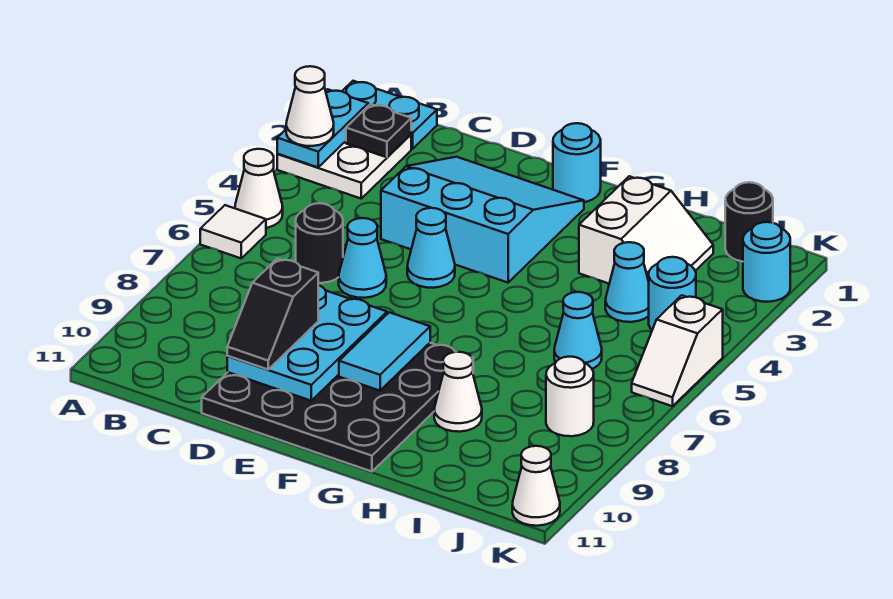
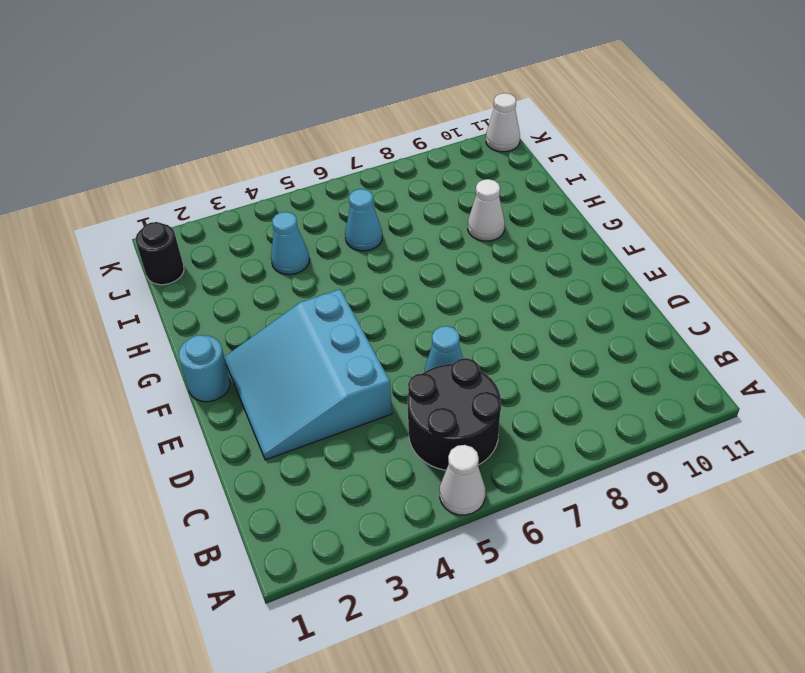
black round brick B5:C6 level 1 -> black round brick C6 level 1
none -> cyan plate A1:B1 level 1
none -> white plate A2:B3 level 1
none -> white tile A6 level 1

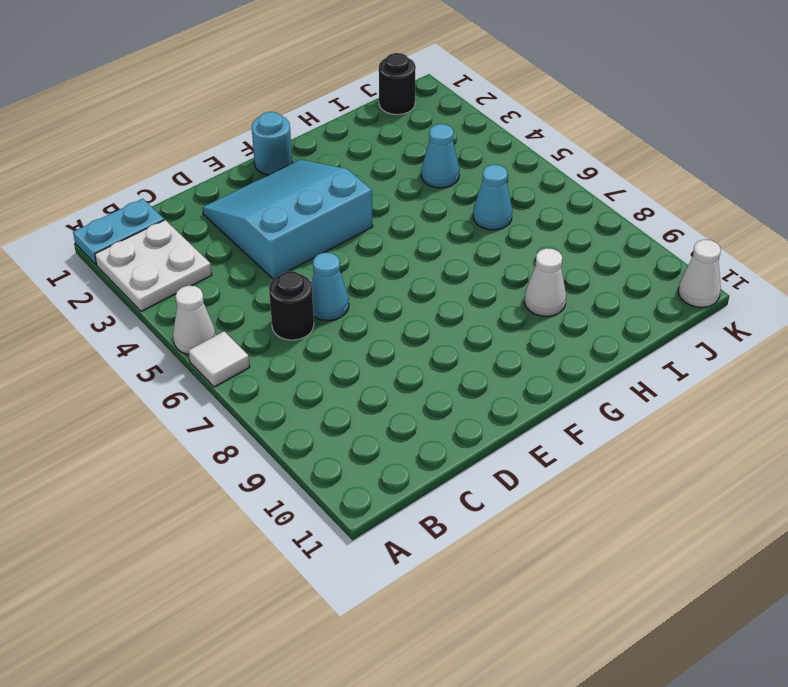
none -> black plate D8:G11 level 1
none -> cyan cone E5 level 1
none -> white slope H2:I3 level 1 top H

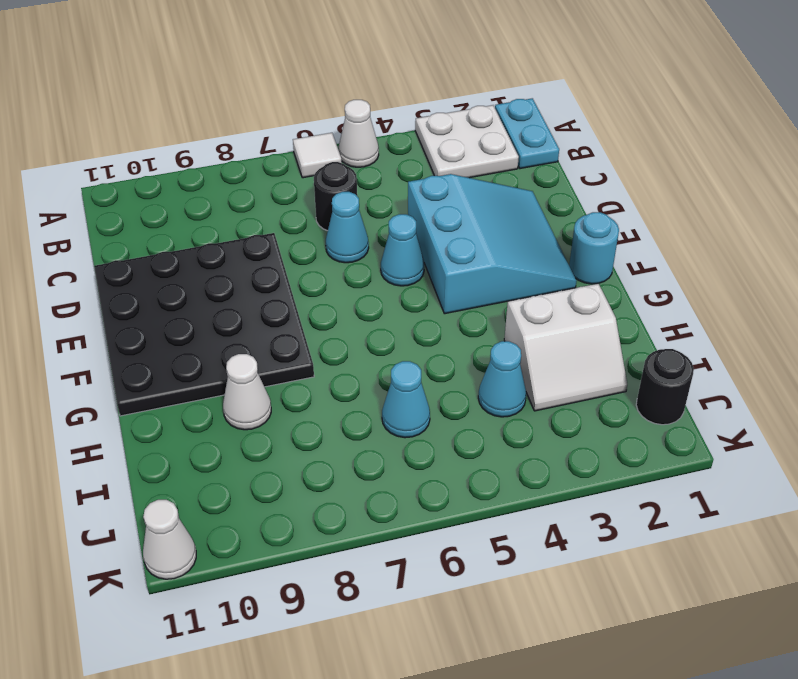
none -> cyan round brick J4 level 1
none -> white round brick J8 level 1
none -> cyan round brick K2 level 1

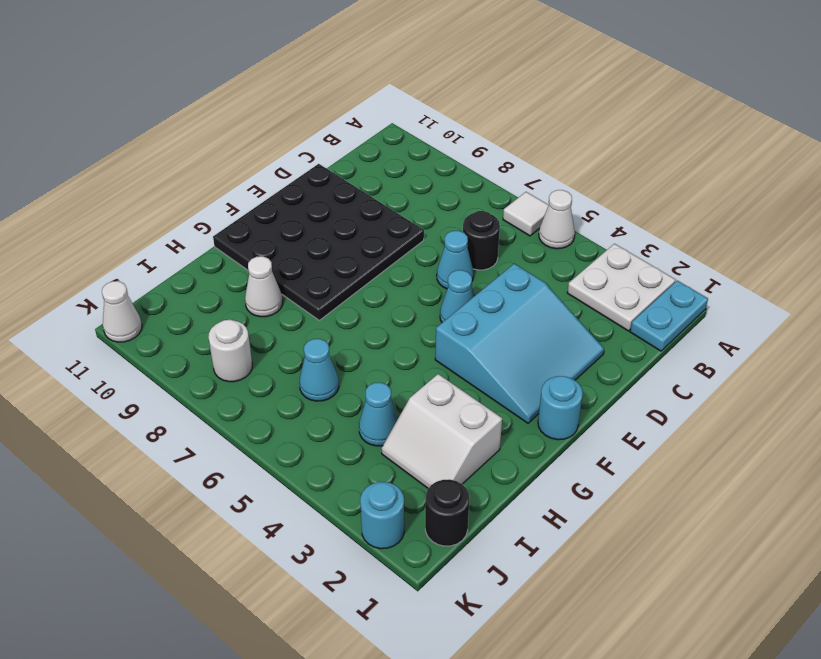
none -> cyan round brick J4 level 1
none -> white slope K5:K6 level 1 top 5
none -> cyan plate A2:A3 level 2

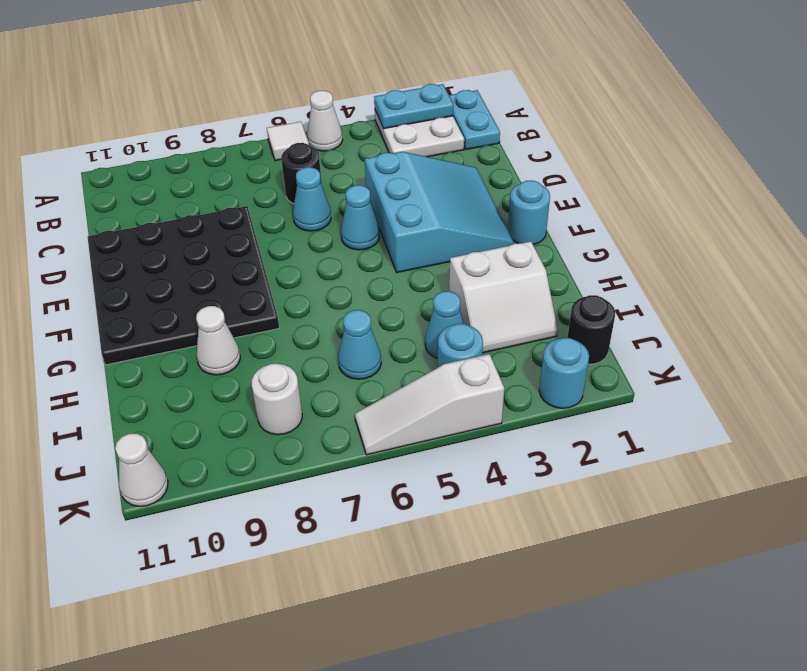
white slope K4:K6 level 1 top 4 -> white slope K5:K6 level 1 top 5
none -> black plate B2 level 2
none -> cyan plate D8:E10 level 2
none -> cyan tile F8:F9 level 2

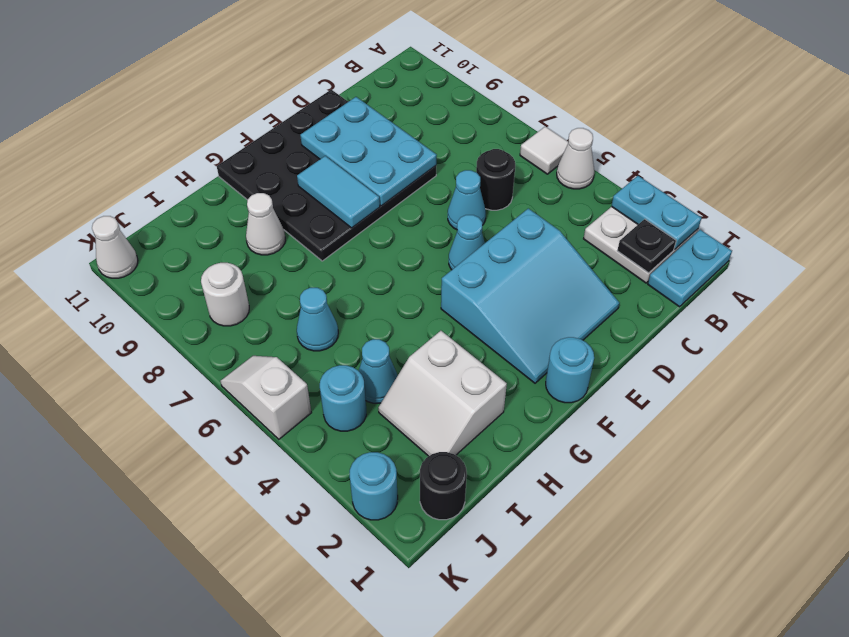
none -> white cone A3 level 3
none -> black slope D9:D10 level 3 top 9

